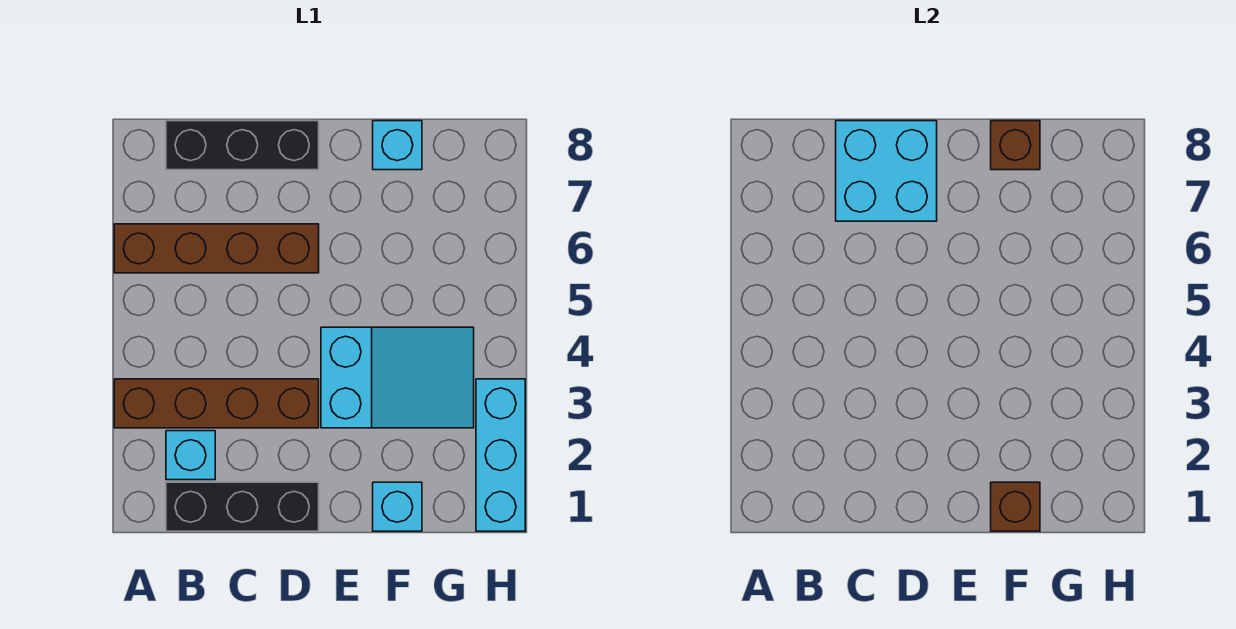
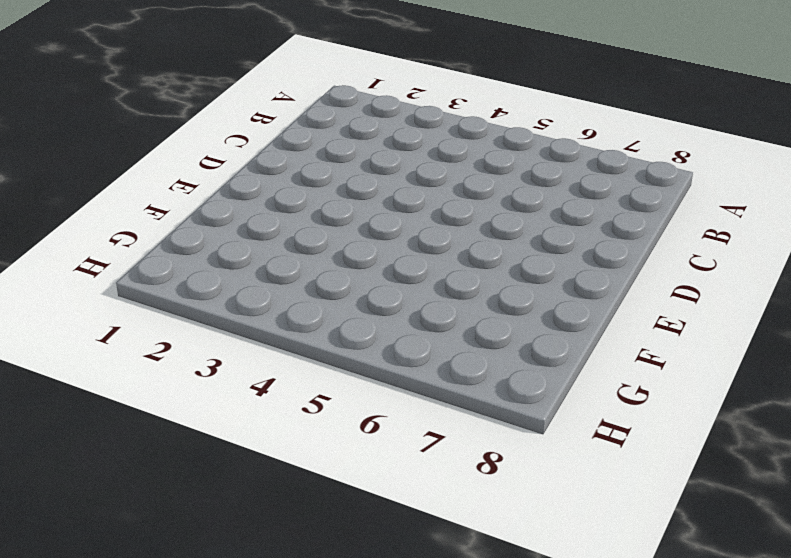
none -> brown brick A3:D3 level 1
none -> brown brick A6:D6 level 1
none -> black brick B1:D1 level 1

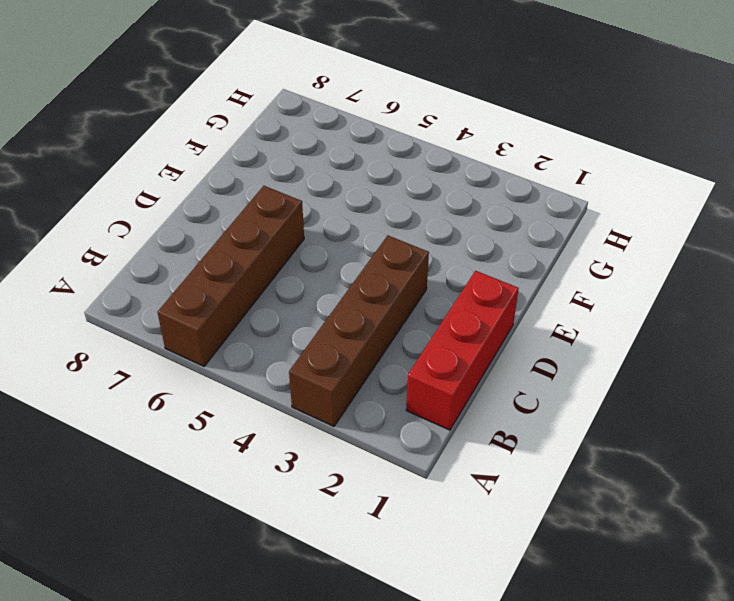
red brick B1:D1 level 1 -> black brick B1:D1 level 1
none -> cyan brick B2 level 1
none -> black brick B8:D8 level 1
none -> cyan slope E3:G4 level 1 top E

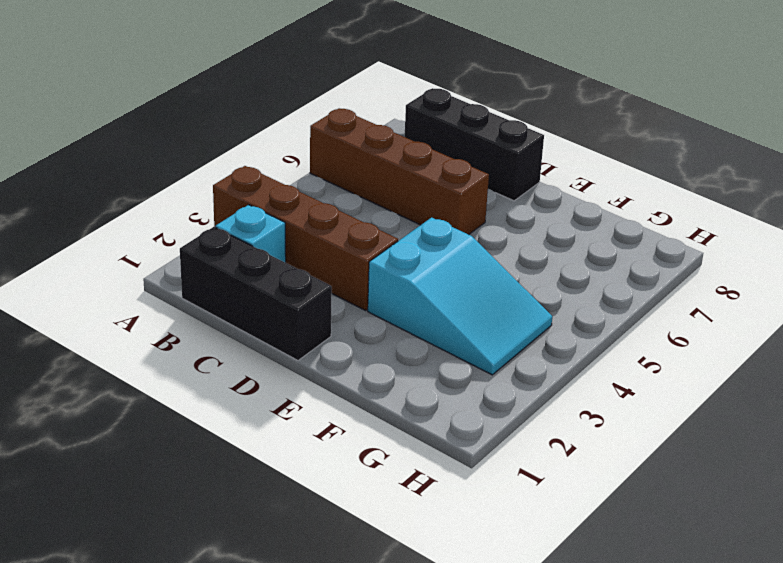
none -> cyan brick F1 level 1
none -> cyan brick F8 level 1
none -> cyan brick H1:H3 level 1

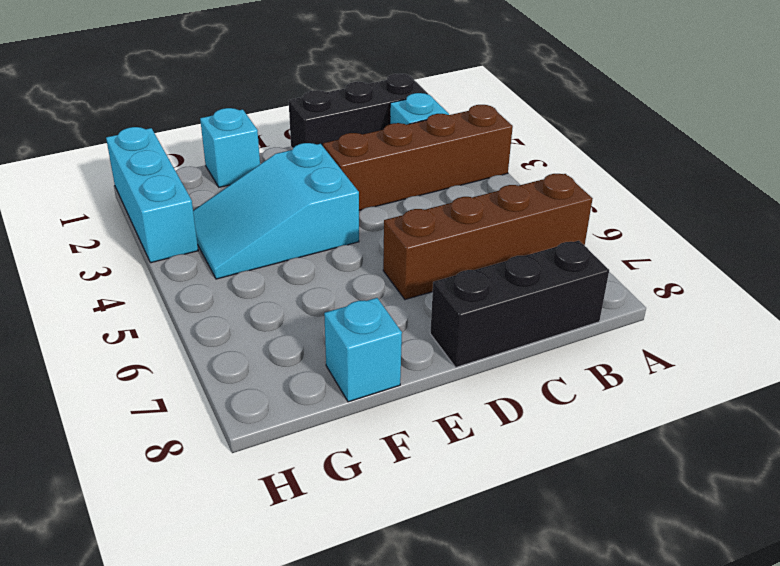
none -> cyan brick C7:D8 level 2
none -> brown brick F1 level 2
none -> brown brick F8 level 2

